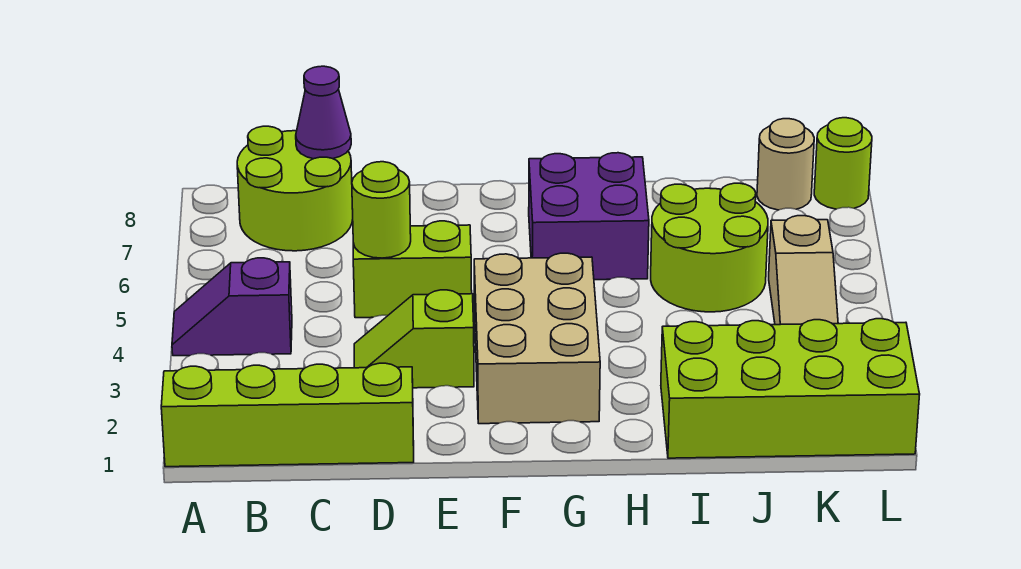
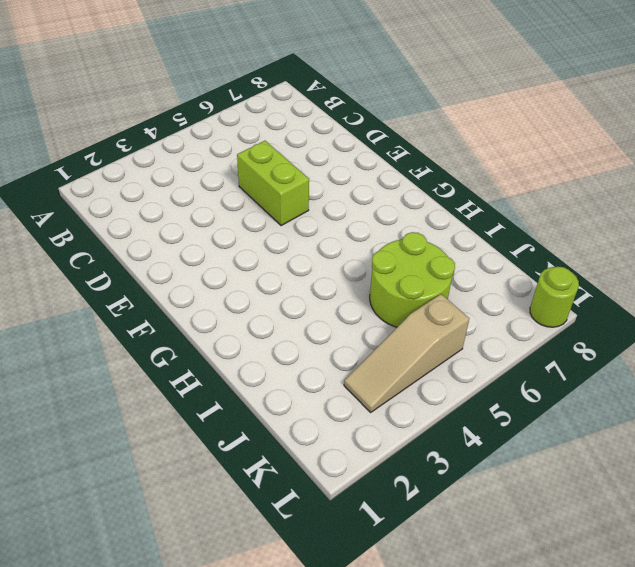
none -> lime brick A1:D1 level 1
none -> purple slope A4:B4 level 1 top B
none -> lime round brick B7:C8 level 1

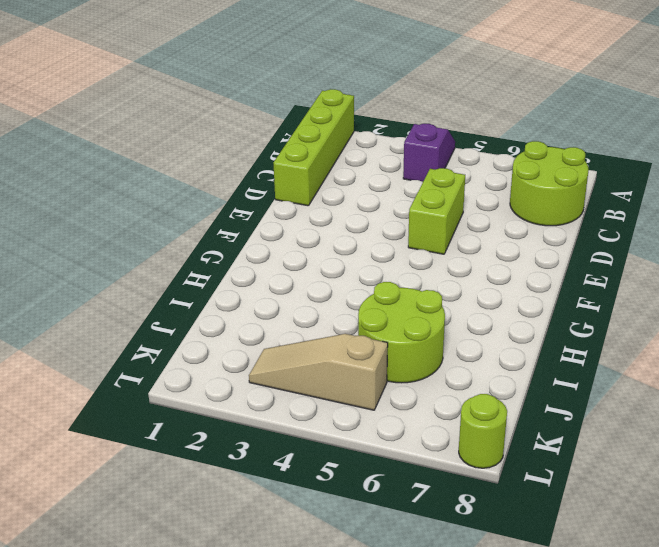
none -> lime slope D3:E3 level 1 top E
none -> tan brick F2:G4 level 1
none -> purple brick G6:H7 level 1

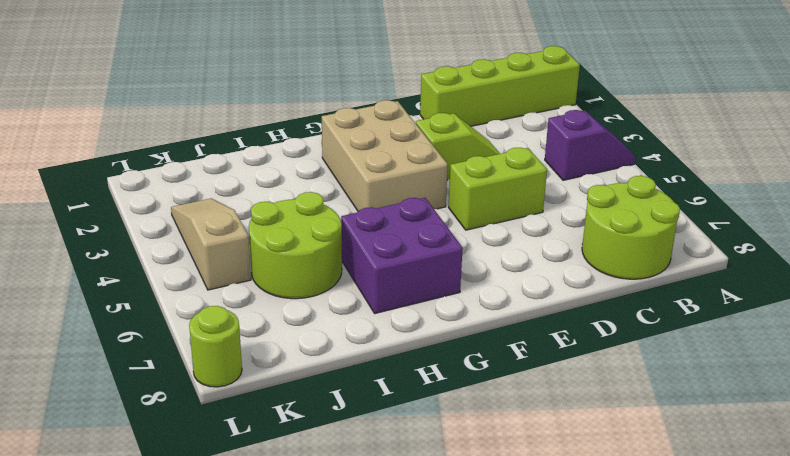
none -> lime brick I1:L2 level 1
none -> tan round brick K8 level 1
none -> purple cone C8 level 2

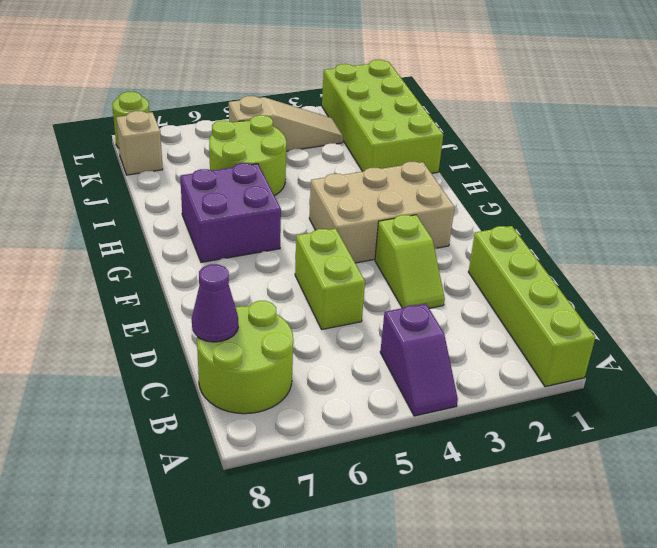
tan brick K8 level 1 -> tan round brick K8 level 1
none -> lime round brick D5 level 2

